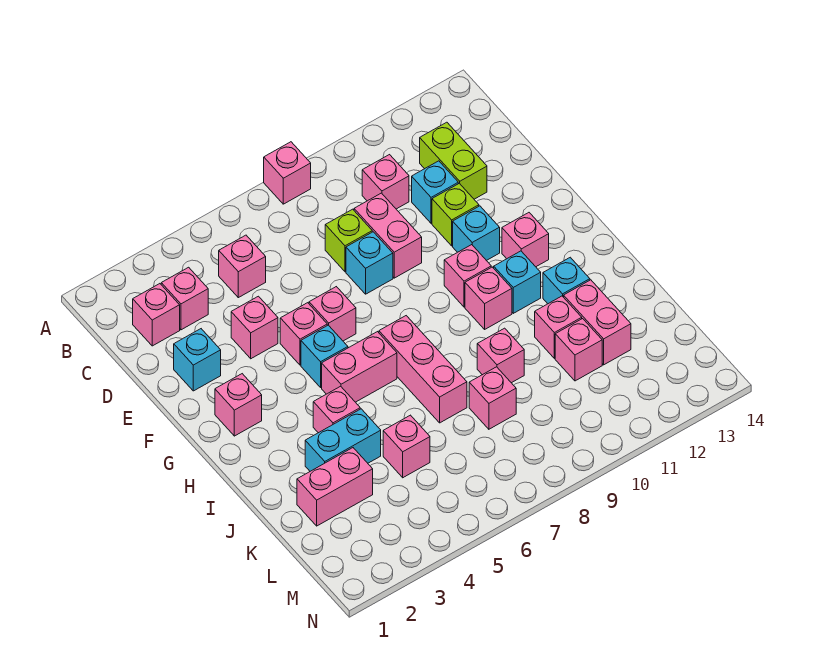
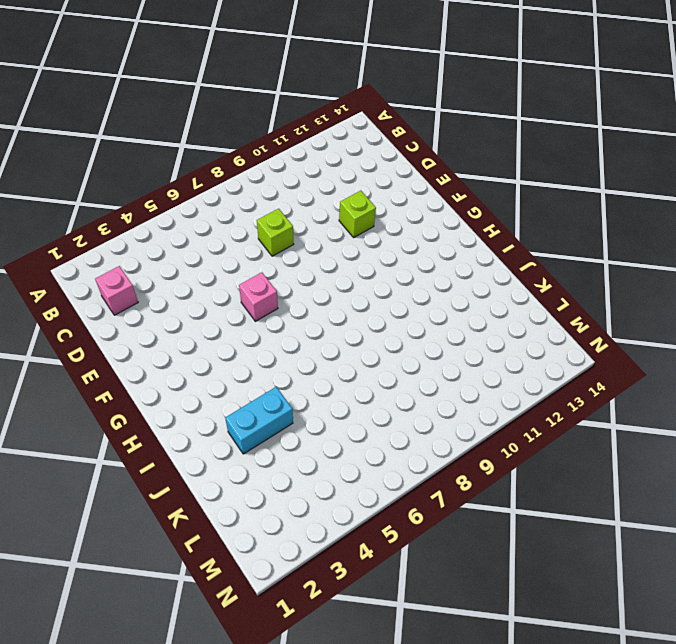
none -> pink brick A8 level 1
none -> pink brick C3 level 1
none -> pink brick C5 level 1
none -> pink brick C10 level 1

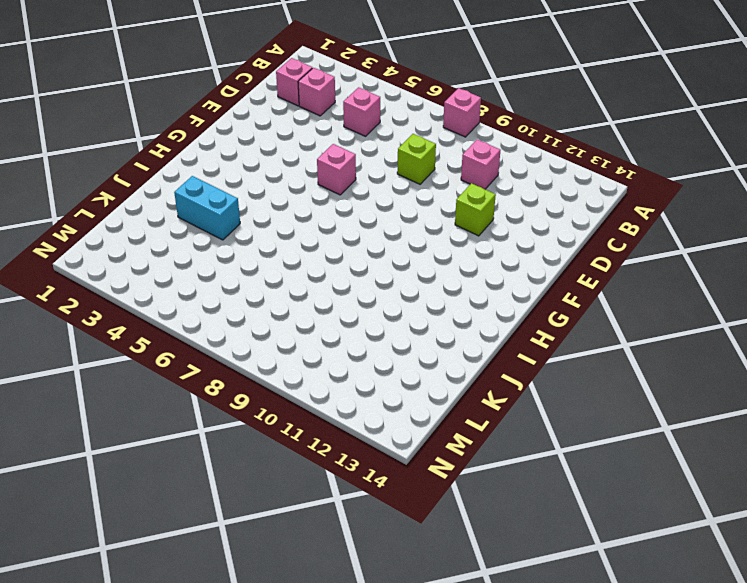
none -> lime brick C12:D12 level 1
none -> pink brick D9:E9 level 1
none -> cyan brick D11 level 1
none -> cyan brick E2 level 1

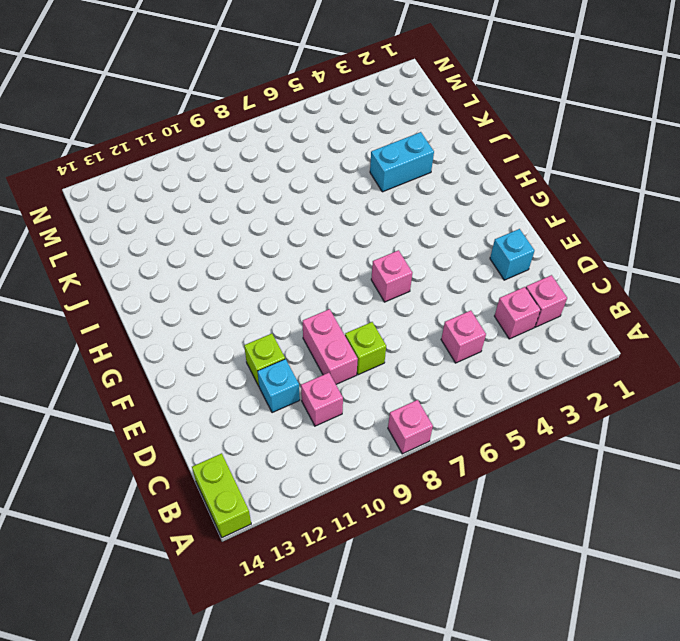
lime brick A14:B14 level 1 -> lime brick C12:D12 level 1
none -> pink brick E4 level 1
none -> cyan brick E8 level 1
none -> pink brick F5 level 1
none -> cyan brick F11 level 1

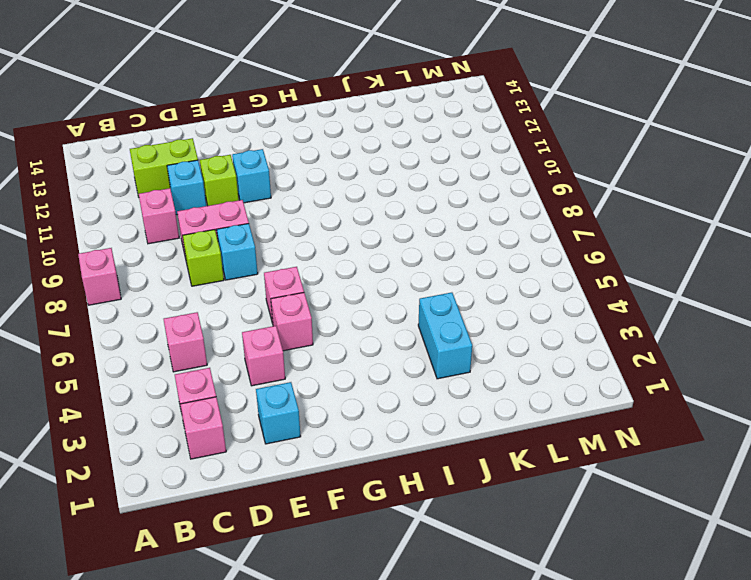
none -> pink brick G2 level 1
none -> cyan brick G5 level 1
none -> pink brick G10 level 1
none -> pink brick G12 level 1

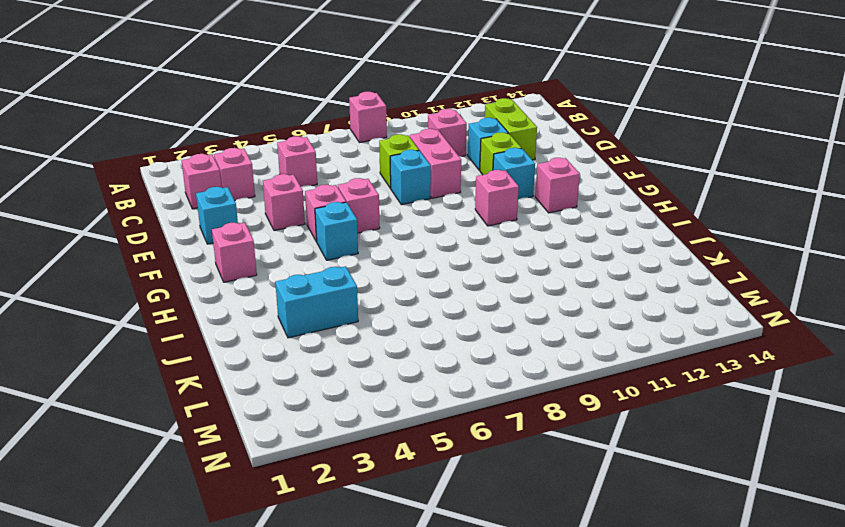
none -> pink brick H5:H6 level 1
none -> pink brick H7:J7 level 1
none -> pink brick H10 level 1
none -> cyan brick H11 level 1

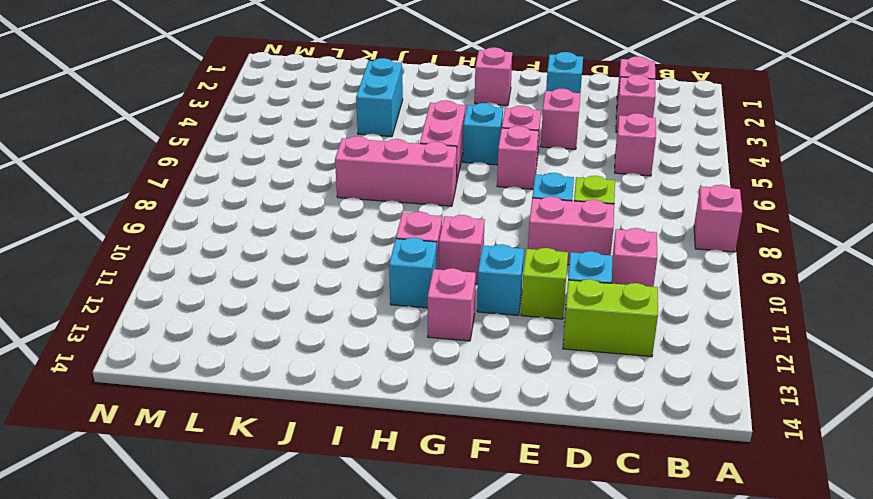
none -> pink brick I4 level 1
none -> cyan brick I12 level 1
none -> pink brick J9 level 1
none -> pink brick J11 level 1

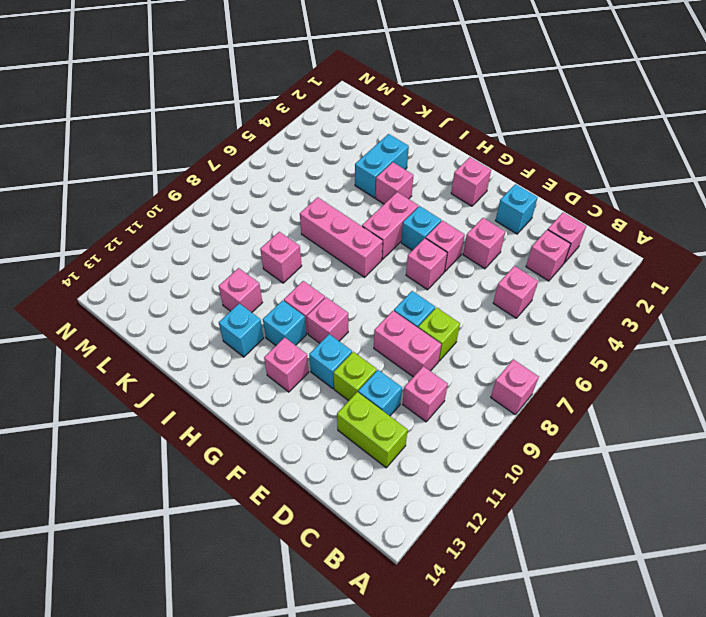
none -> pink brick J12:K12 level 1
none -> pink brick K2:K3 level 1
none -> pink brick K5 level 1
none -> pink brick K8 level 1

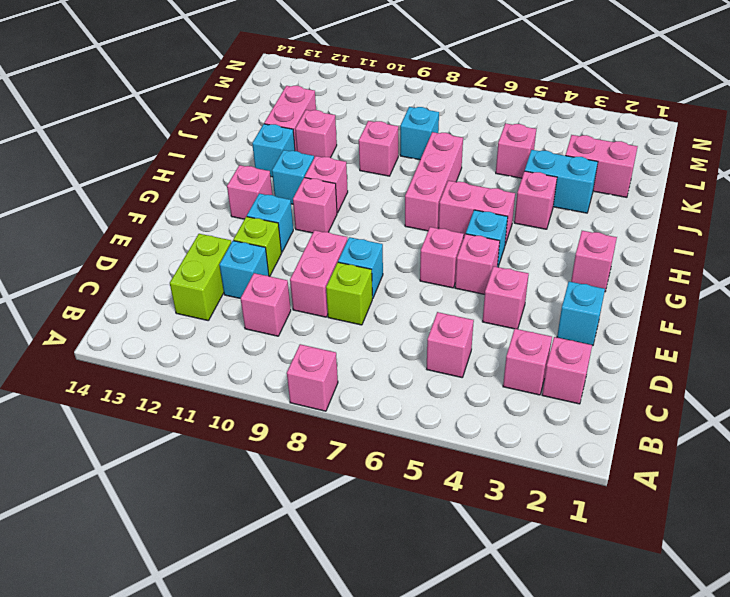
cyan brick K8 level 1 -> pink brick K8 level 1
none -> pink brick K11 level 1

